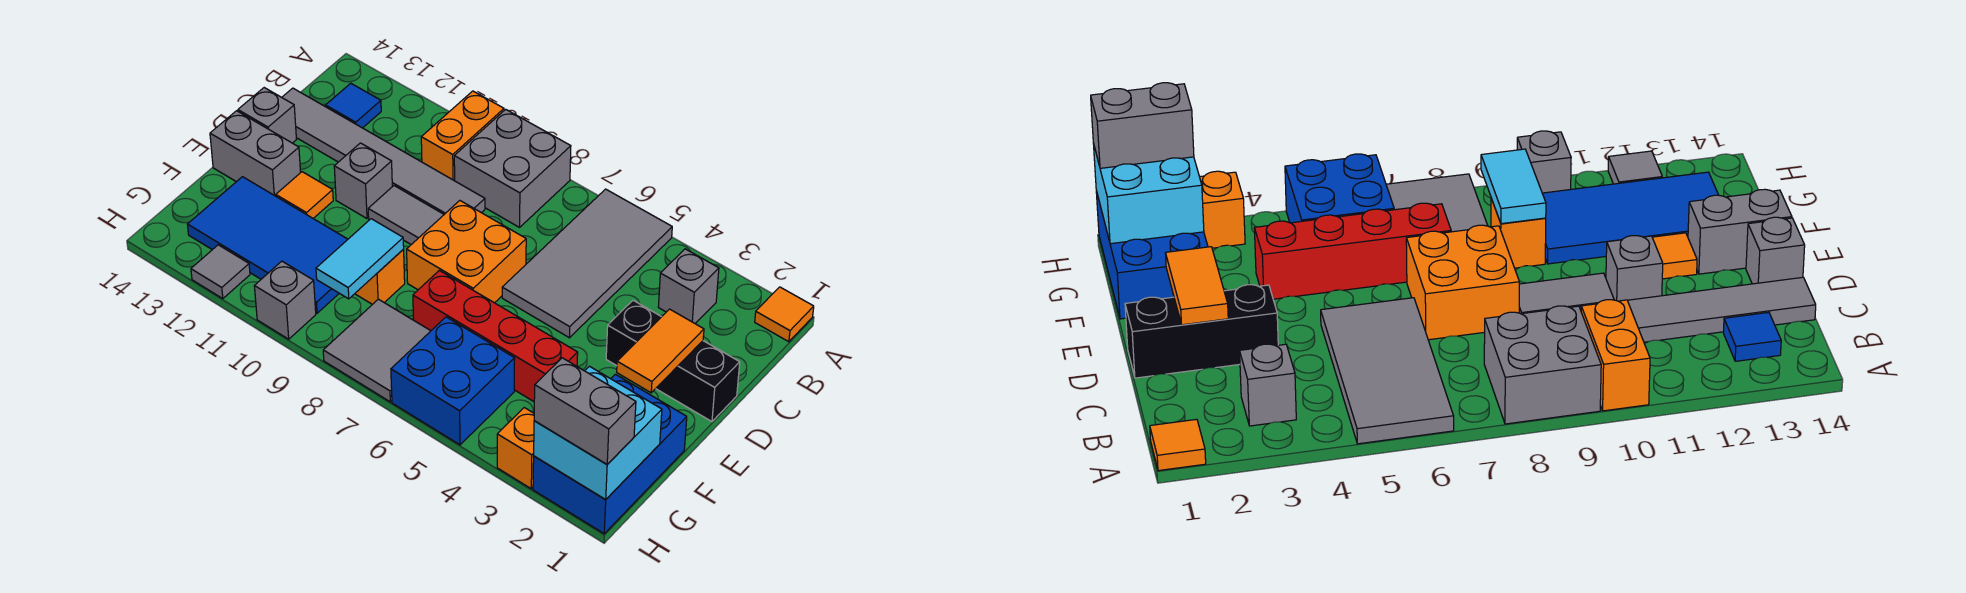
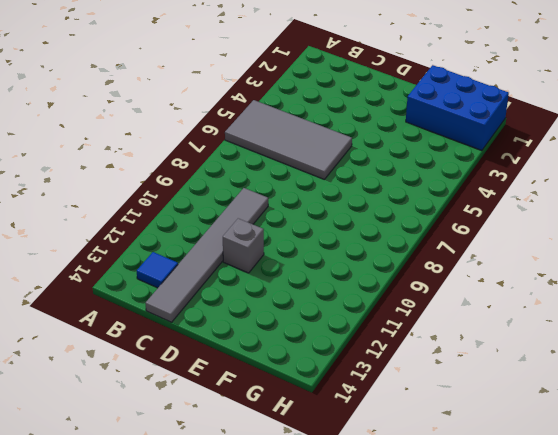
none -> orange tile A1 level 1
none -> grey brick A8:B9 level 1
none -> orange brick A10:B10 level 1

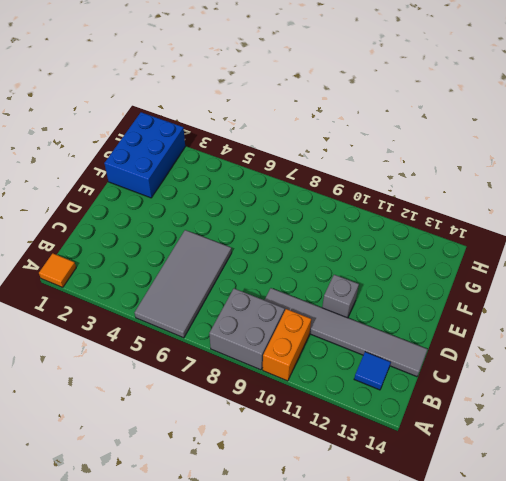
none -> grey brick B3 level 1
none -> black brick D1:D3 level 1
none -> orange brick D7:E8 level 1

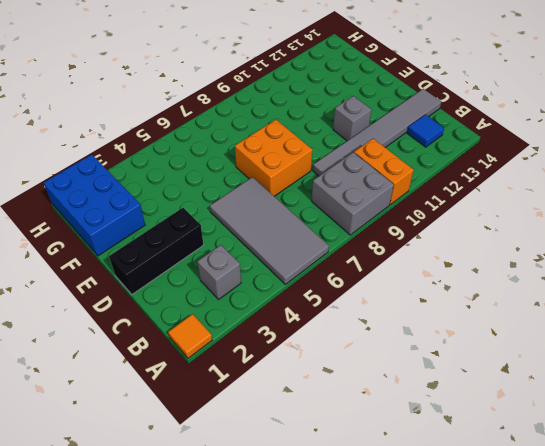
none -> grey tile D9:D10 level 1
none -> grey brick D14 level 1
none -> orange tile E12 level 1

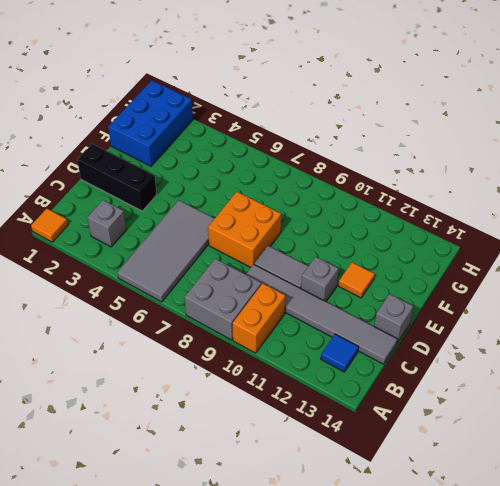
none -> grey brick E13:E14 level 1
none -> red brick F4:F7 level 1
none -> orange brick F9 level 1

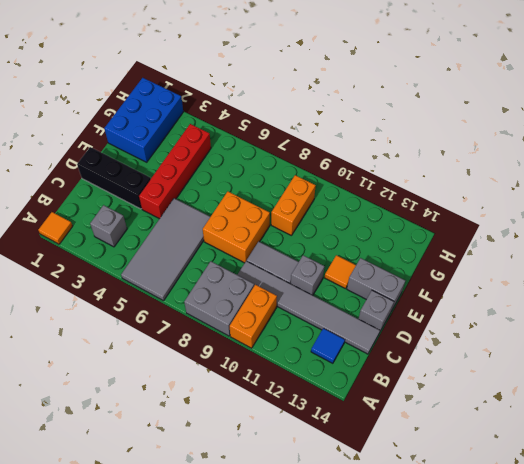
red brick D4:G4 level 1 -> red brick F4:F7 level 1
orange brick F9:G9 level 1 -> orange brick F9 level 1
none -> blue tile F10:G13 level 1
none -> blue brick G5:H6 level 1
none -> grey tile G7:H8 level 1

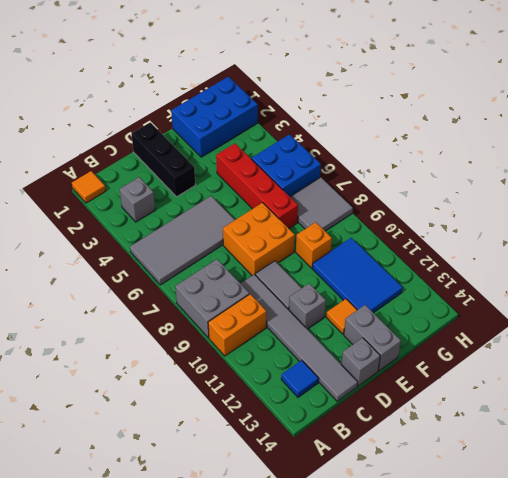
blue tile F10:G12 level 1 -> blue tile F10:G13 level 1
none -> orange brick H3 level 1
none -> grey brick H10 level 1
none -> grey tile H12 level 1

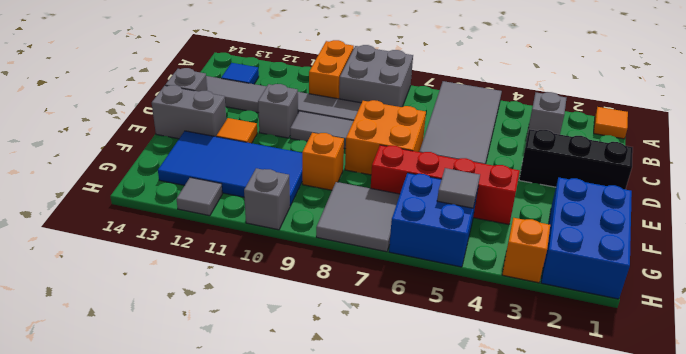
grey tile G5 level 2 -> none
none -> orange tile D2:E2 level 2
none -> cyan tile F9:G9 level 2
none -> cyan brick G1:H2 level 2

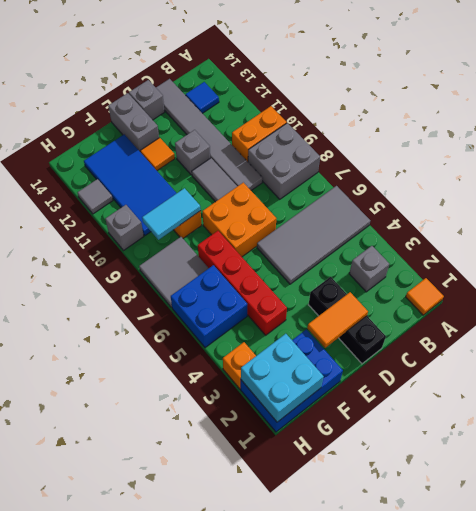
none -> grey brick H1:H2 level 3

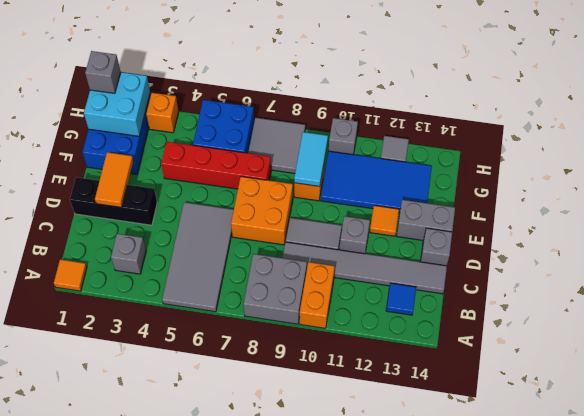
grey brick H1 level 3 -> grey brick H1:H2 level 3

